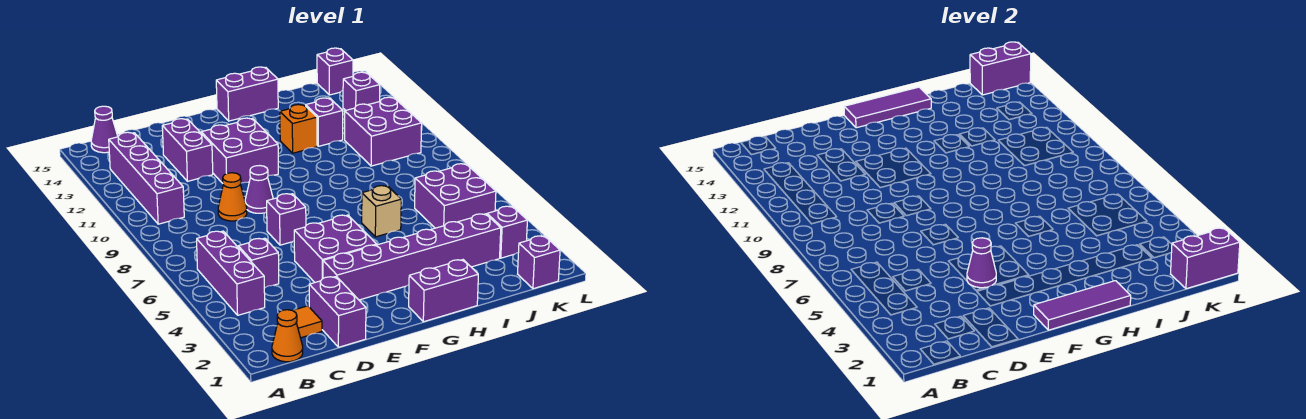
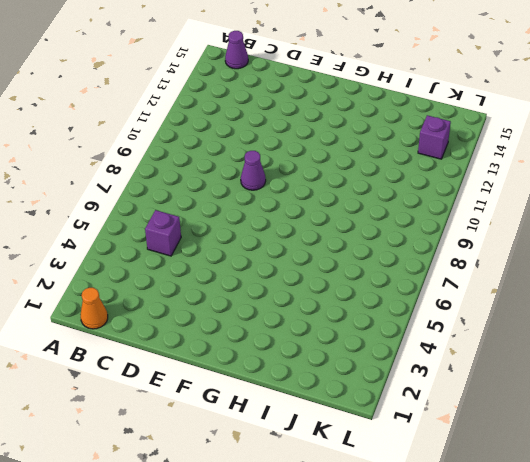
none -> purple brick B4:B6 level 1
none -> purple brick B10:B13 level 1
none -> orange tile C2 level 1
none -> purple brick D1:D2 level 1

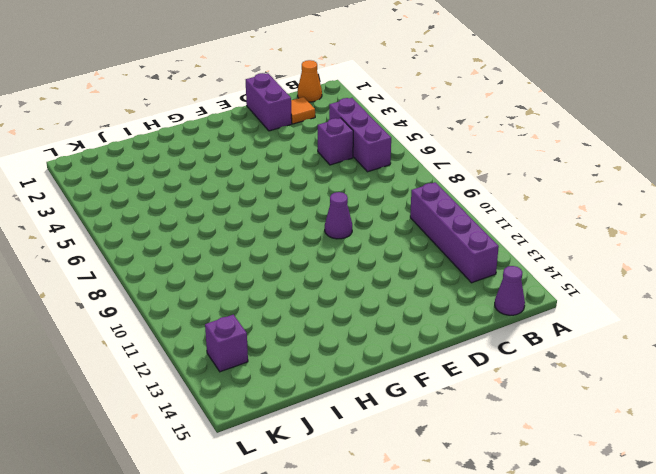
none -> orange cone D9 level 1
none -> purple brick D12:D13 level 1
none -> purple brick E3:J3 level 1
none -> purple brick E4:F5 level 1

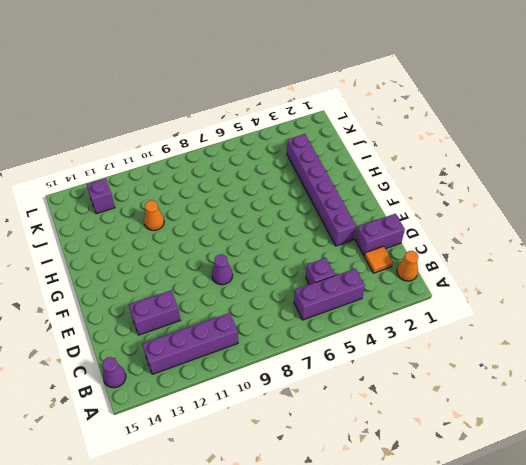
orange cone I11 level 1 -> orange cone D9 level 1
none -> purple brick E4:F5 level 1
none -> purple brick E7 level 1
none -> purple brick E11:F12 level 1
none -> purple brick G1:H1 level 1

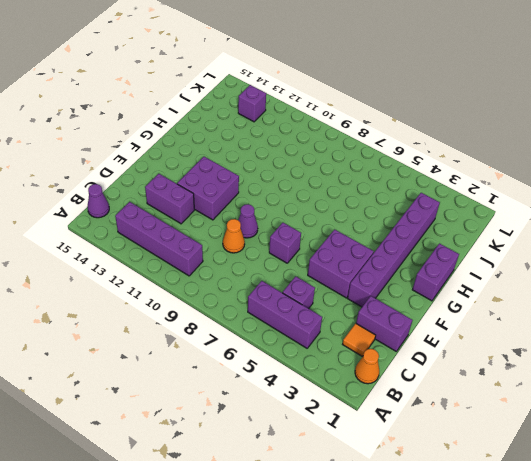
none -> purple brick G15:H15 level 1
none -> tan brick H6 level 1
none -> orange brick H12 level 1
none -> purple brick I12 level 1

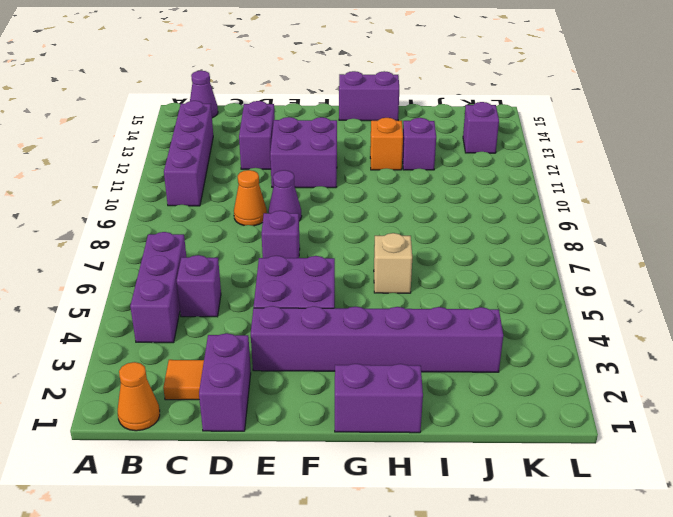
none -> purple brick J5:K6 level 1
none -> purple brick J10:K11 level 1
none -> purple brick K1 level 1
none -> purple brick K3 level 1

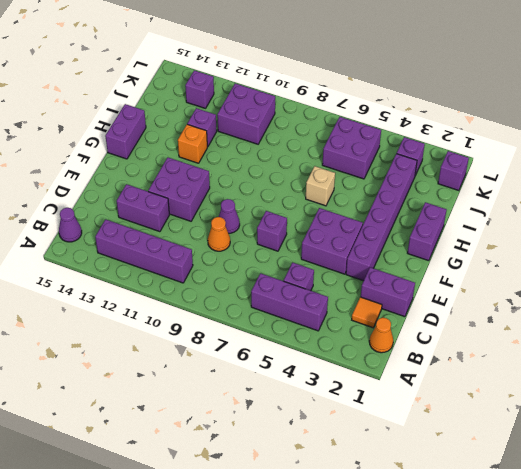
none -> purple brick K15 level 1
none -> purple cone E4 level 2
none -> purple tile F1:H1 level 2
none -> purple tile F15:H15 level 2

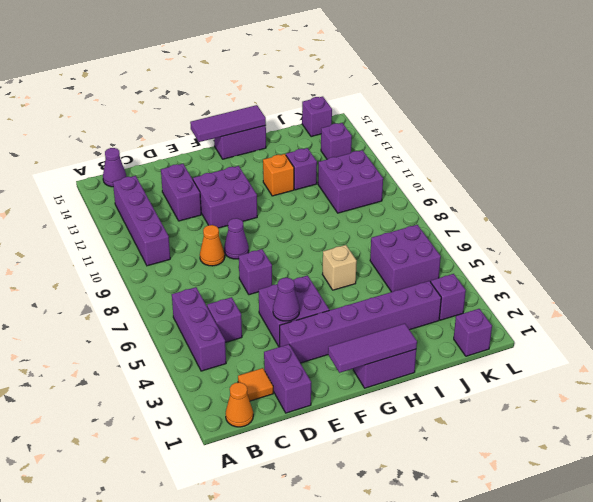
none -> purple brick K1:L1 level 2
none -> purple brick K15:L15 level 2

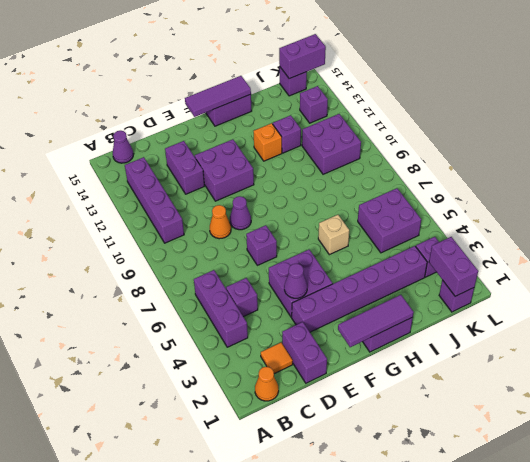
purple brick K1:K2 level 2 -> purple brick K1:L1 level 2

